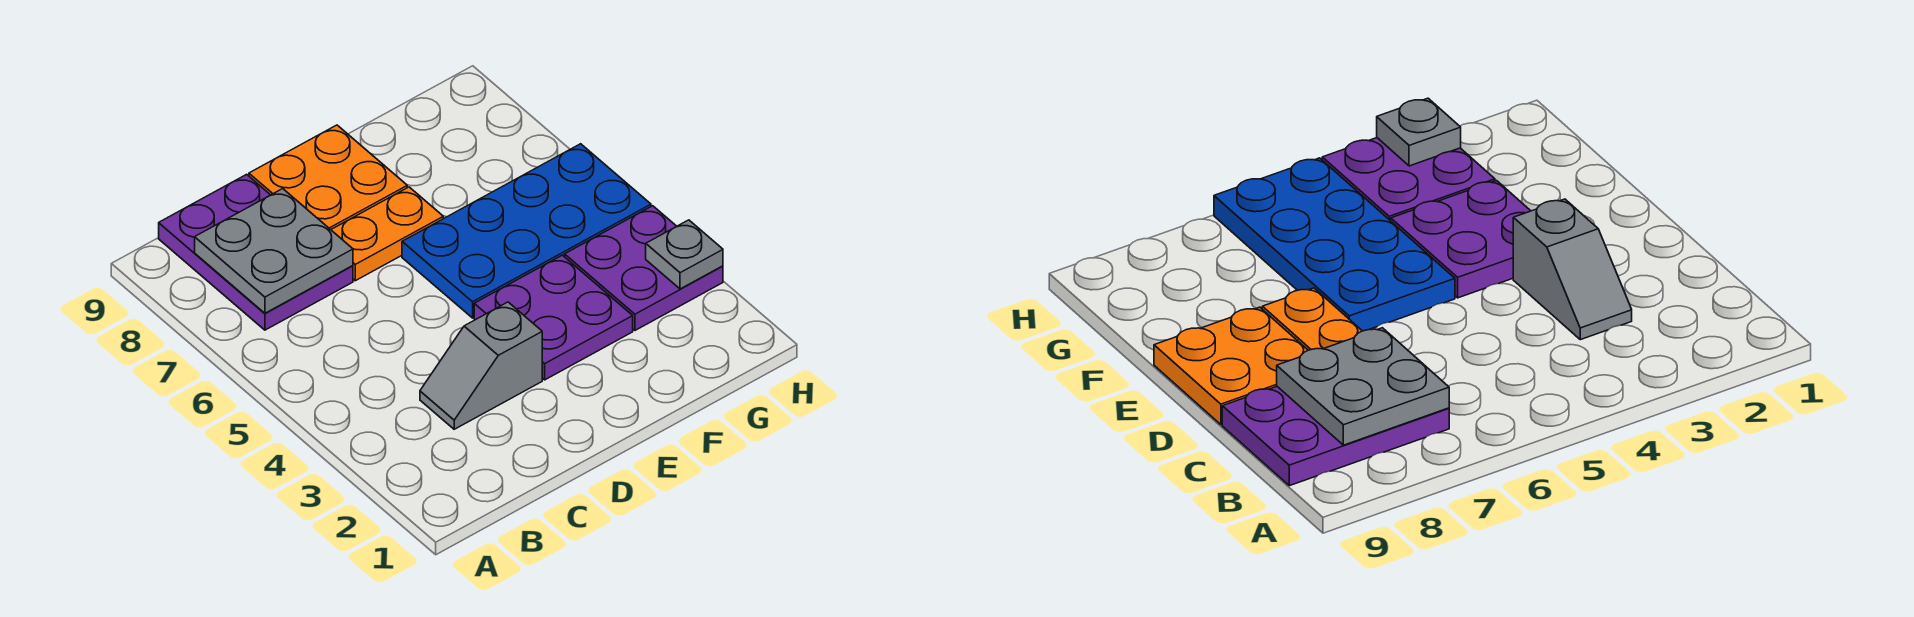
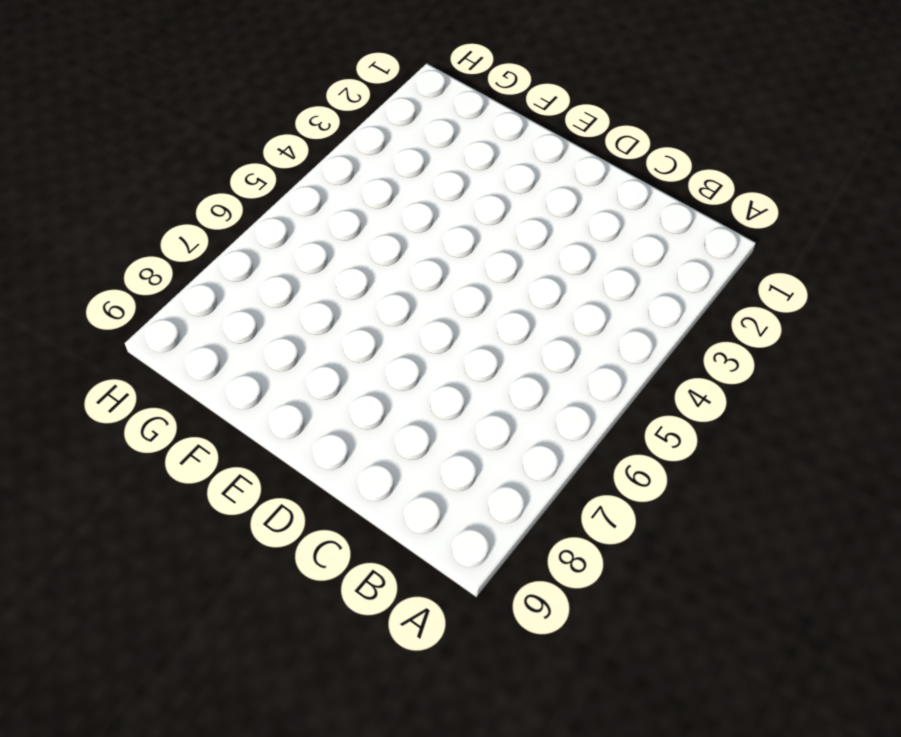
none -> purple plate B7:C9 level 1
none -> grey slope C3:D3 level 1 top D

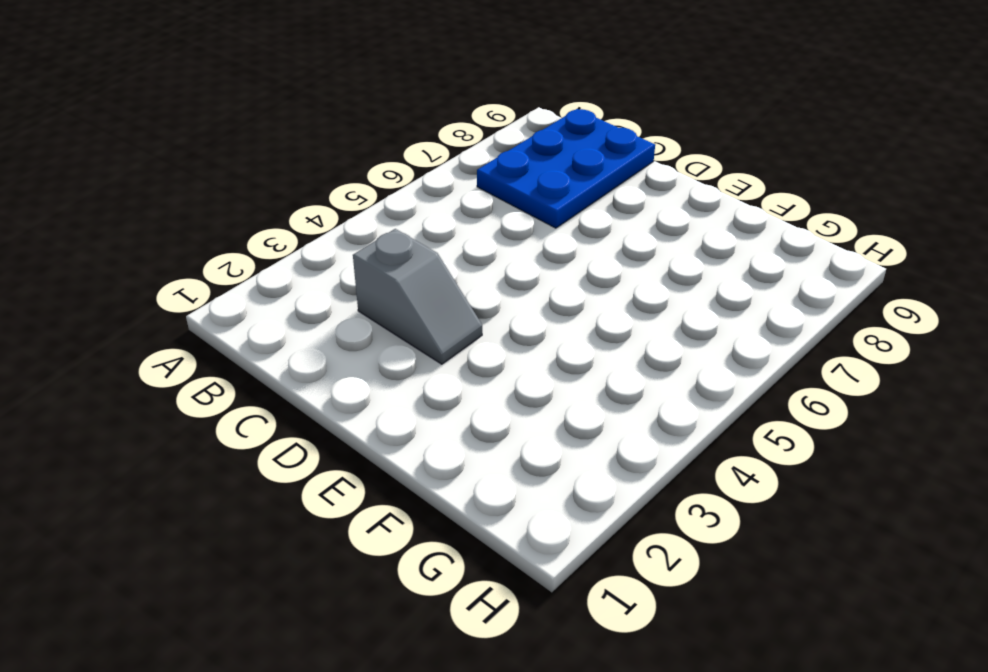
blue plate B7:C9 level 1 -> purple plate B7:C9 level 1
grey slope C3:D3 level 1 top C -> grey slope C3:D3 level 1 top D
none -> orange plate D7:E7 level 1
none -> orange plate D8:E9 level 1

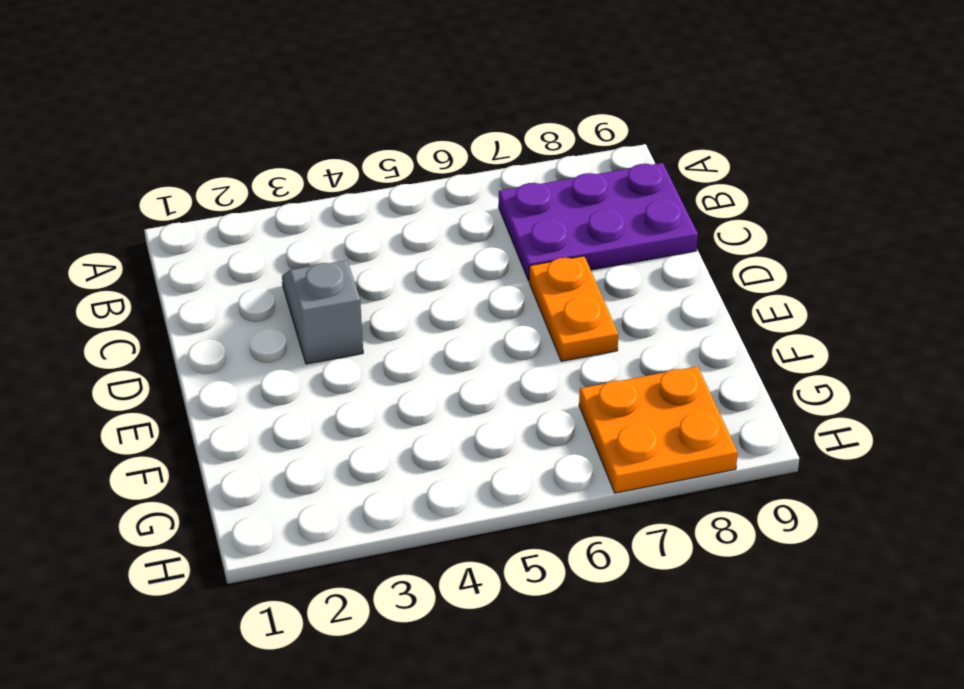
orange plate G7:H8 level 1 -> orange plate D8:E9 level 1
none -> purple plate E3:F4 level 1
none -> blue plate E5:H6 level 1

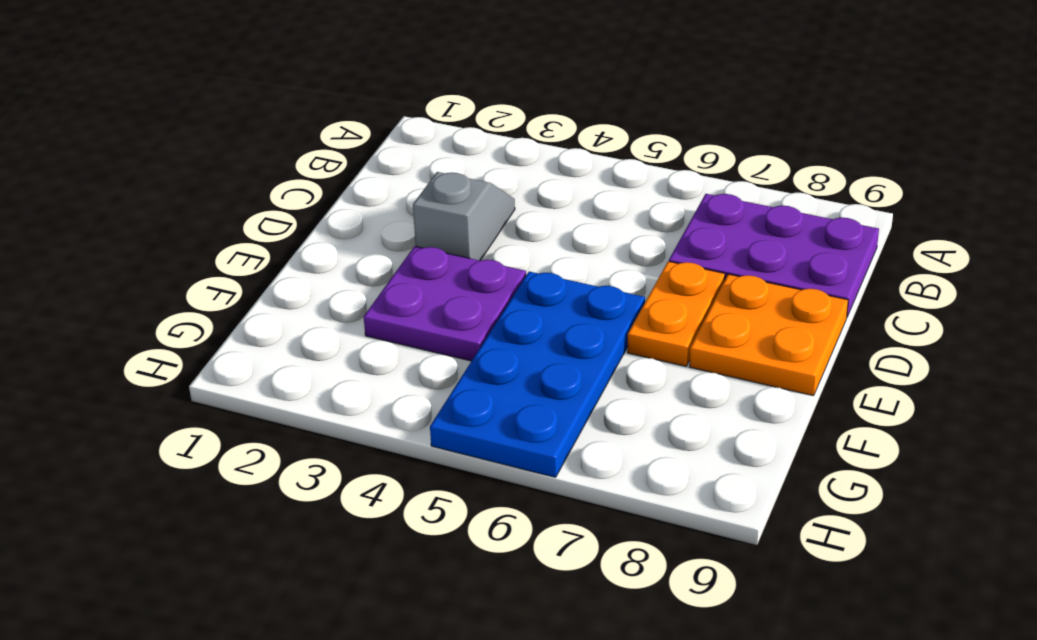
none -> purple plate G3:H4 level 1
none -> grey plate B7:C8 level 2

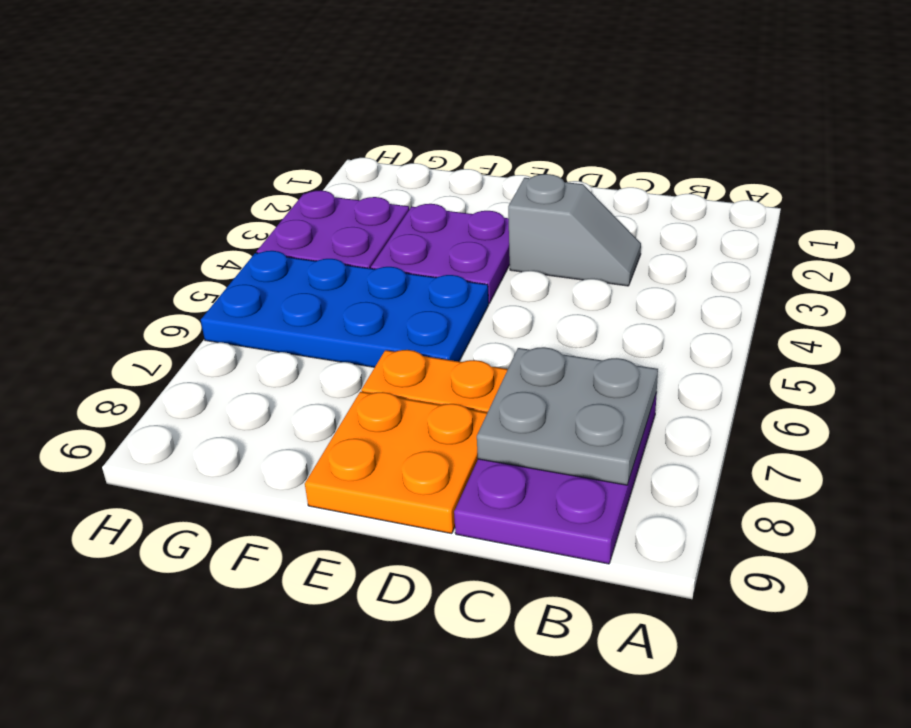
none -> grey plate H3 level 2

